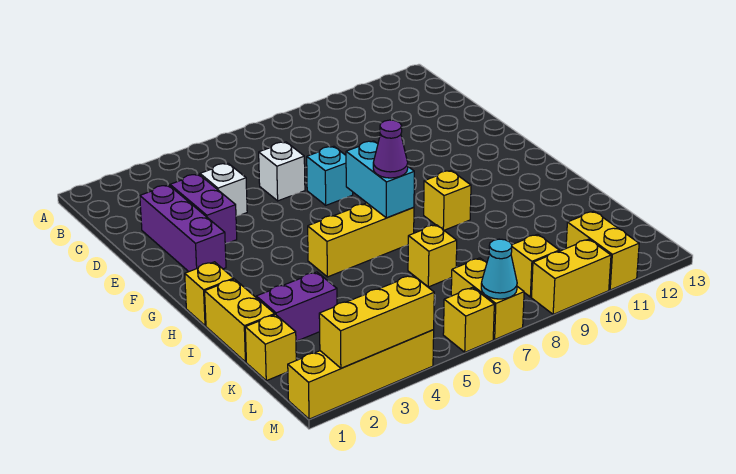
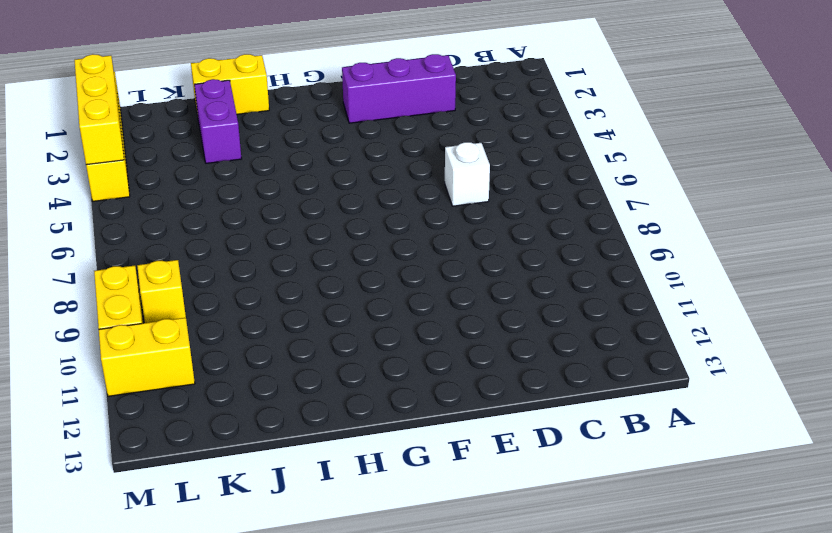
none -> purple brick D3:E3 level 1
none -> white brick D4 level 1
none -> cyan brick E7 level 1

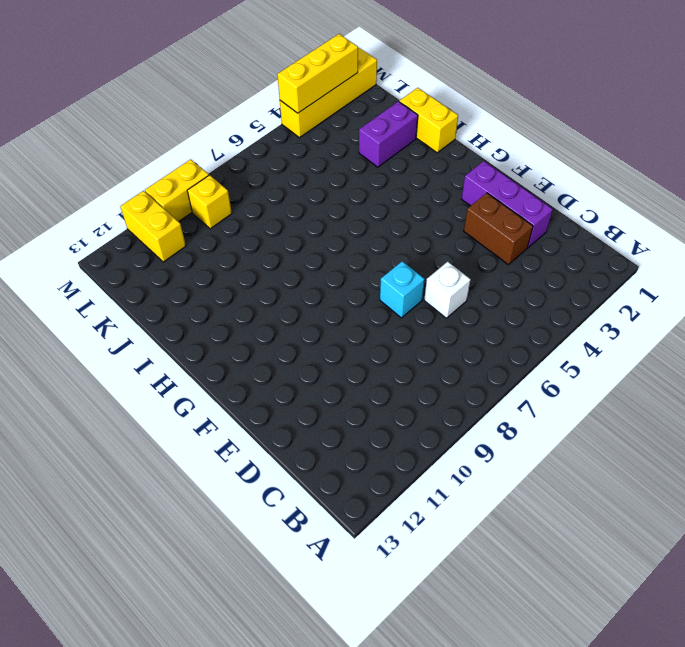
brown brick D3:E3 level 1 -> purple brick D3:E3 level 1
none -> white brick D4 level 1
none -> yellow brick H1 level 1
none -> yellow brick H5:H7 level 1

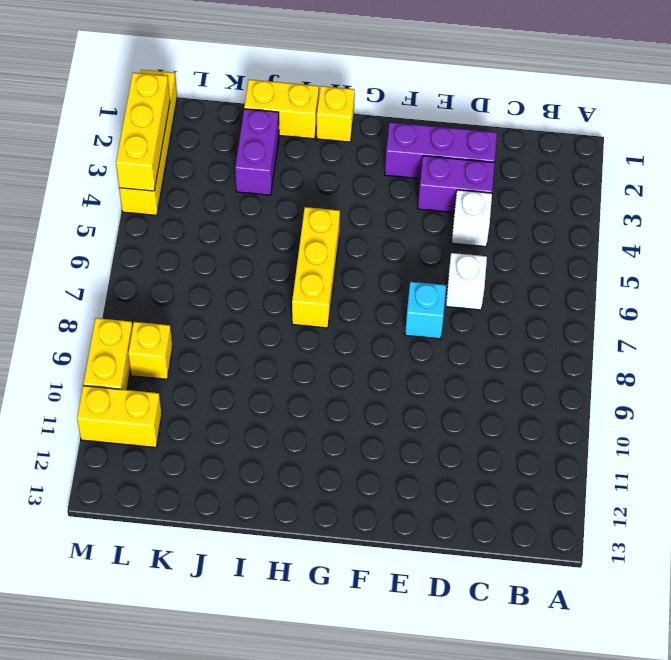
none -> yellow brick H9 level 1
none -> yellow brick J7 level 1
none -> yellow brick K1 level 1

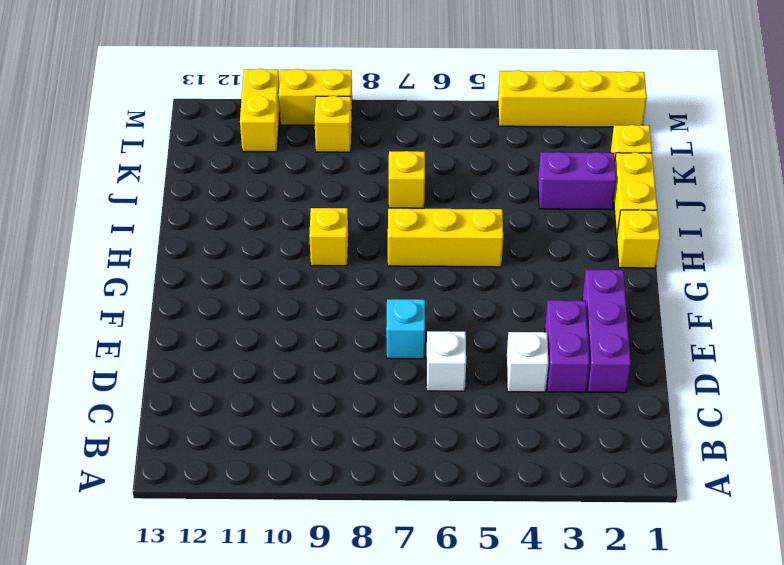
none -> yellow brick L7:M7 level 1
none -> yellow brick M6 level 1
none -> cyan brick G7:H7 level 2

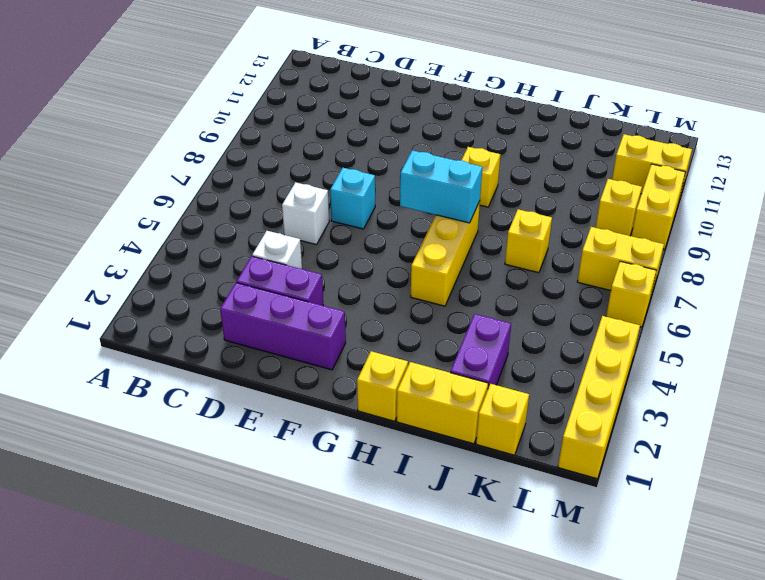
none -> yellow brick M2:M4 level 2
none -> cyan cone M7 level 2
none -> purple cone H7 level 3

